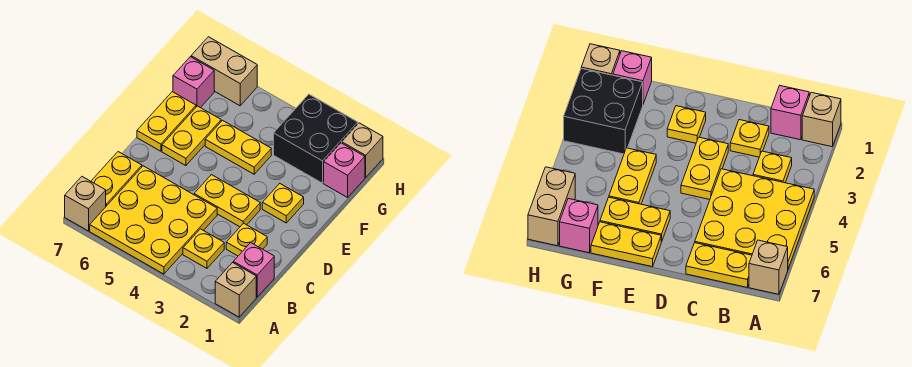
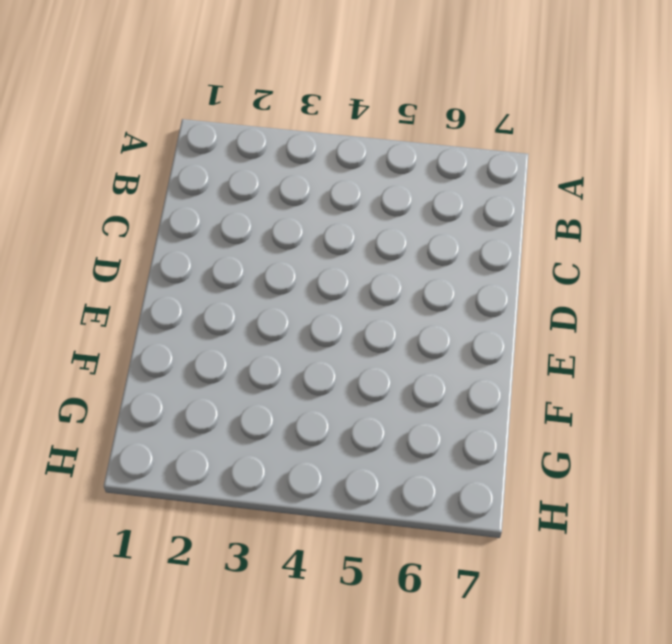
none -> tan brick A1 level 1
none -> yellow plate A4:C6 level 1
none -> tan brick A7 level 1

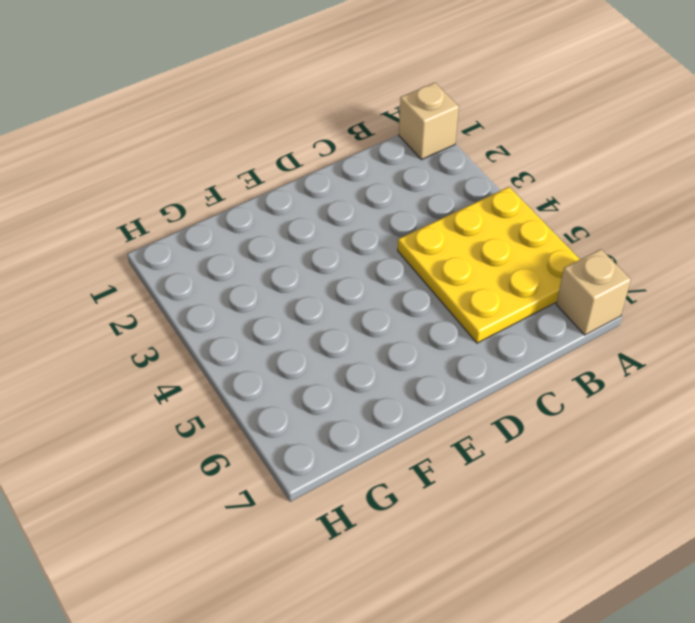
none -> pink brick B1 level 1
none -> yellow plate B3 level 1
none -> yellow plate B7:C7 level 1

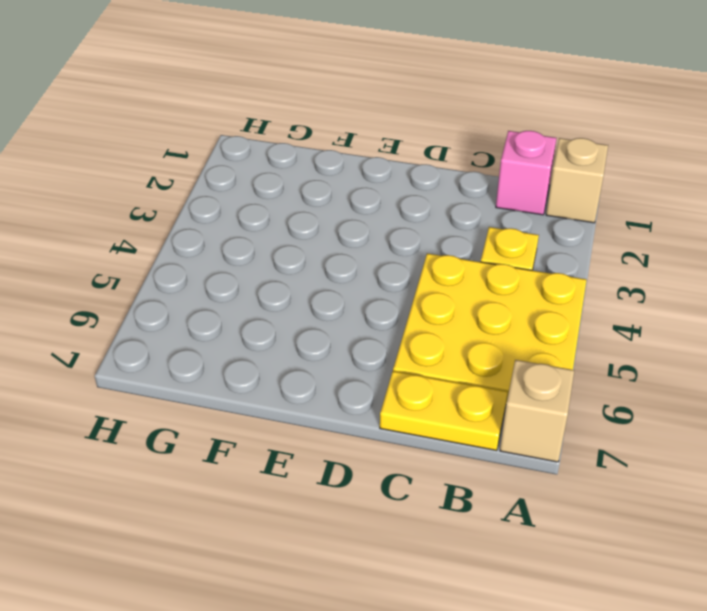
none -> yellow plate C2 level 1
none -> yellow plate D3:D4 level 1
none -> yellow plate E2 level 1

